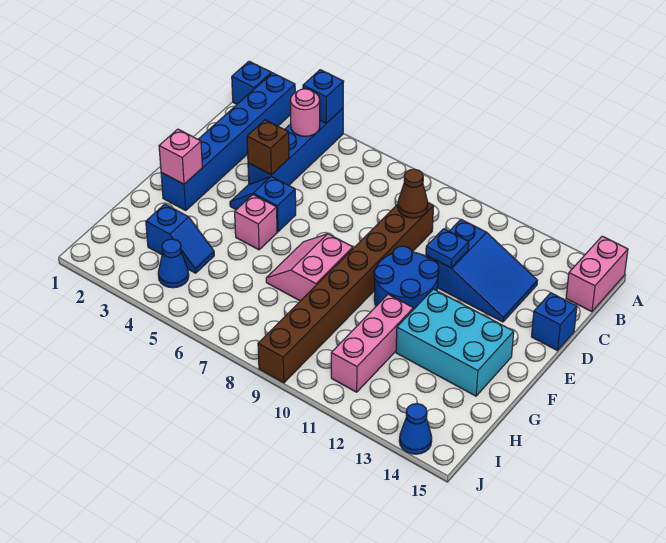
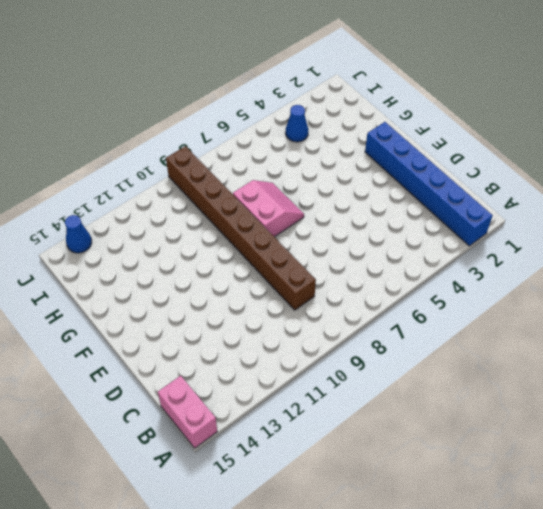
none -> blue brick A1 level 1
none -> blue brick A4:D4 level 1
none -> blue slope C11:D13 level 1 top 11

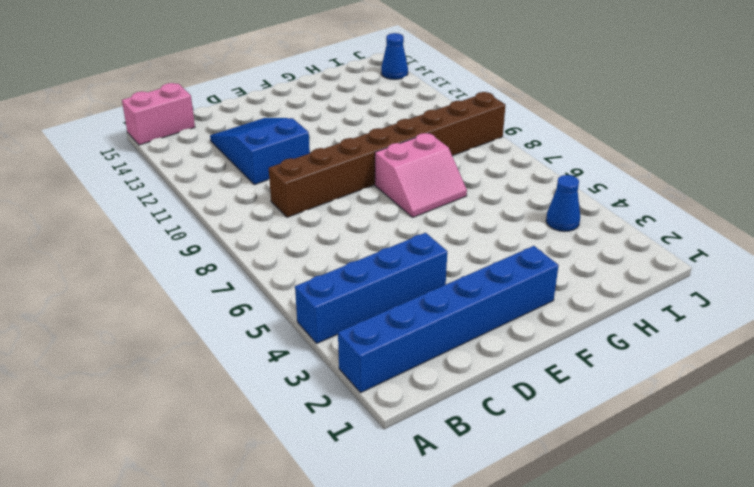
none -> blue brick A1 level 1
none -> blue brick D15 level 1
none -> blue slope E4:E5 level 1 top 5

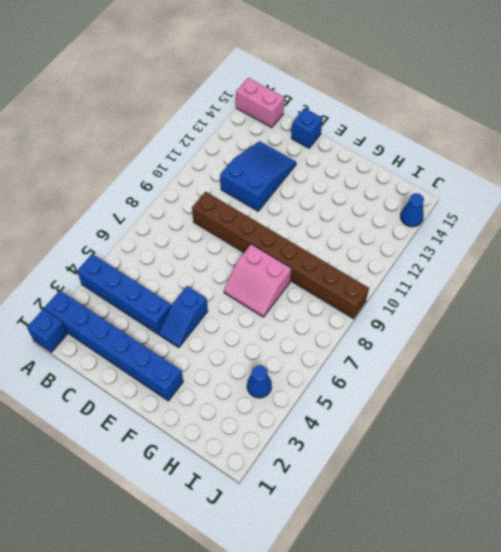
none -> blue round brick E10:F11 level 1
none -> pink brick F5 level 1
none -> cyan brick F12:G14 level 1

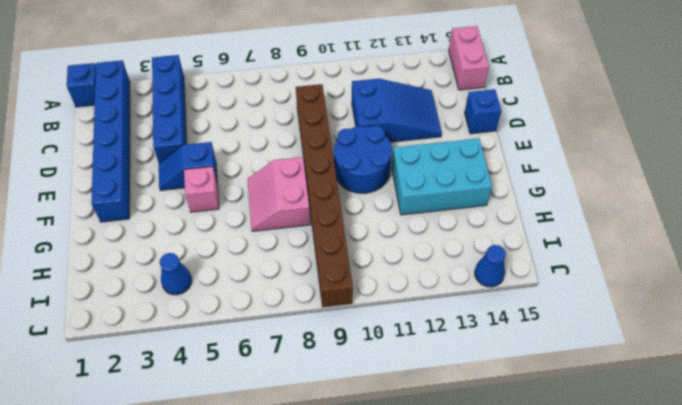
none -> pink brick G11:I11 level 1
none -> blue slope H3:H4 level 1 top 3
none -> blue brick A4 level 2

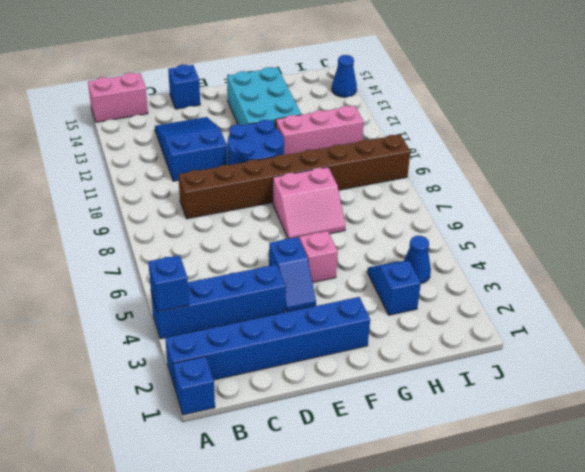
none -> pink round brick B4 level 2
none -> brown cone C9 level 2
none -> brown brick D4 level 2

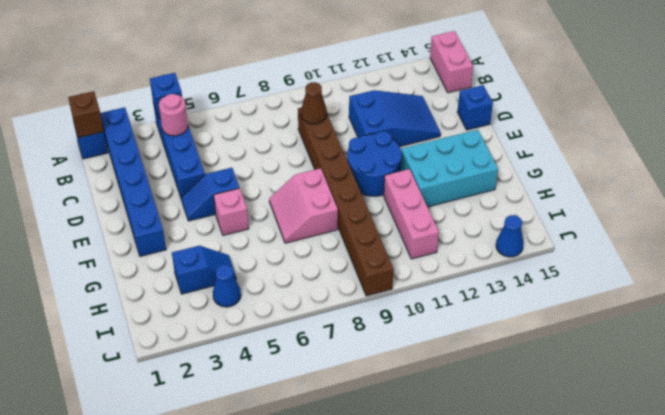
brown brick A1 level 2 -> brown brick D4 level 2
none -> blue plate D11 level 2
none -> pink brick F2 level 2

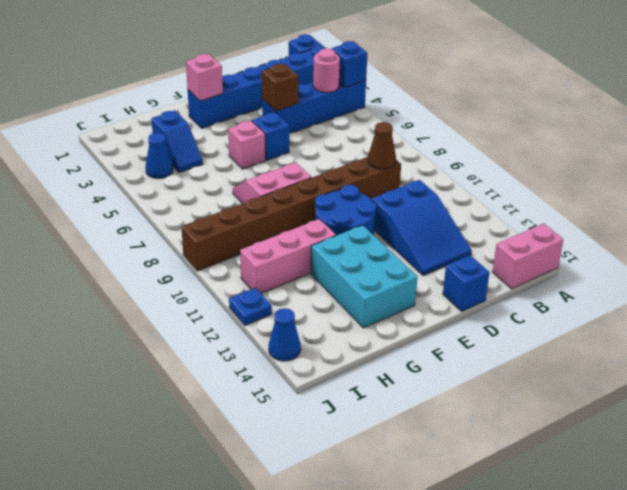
blue plate J12 level 1 -> blue plate D11 level 2

